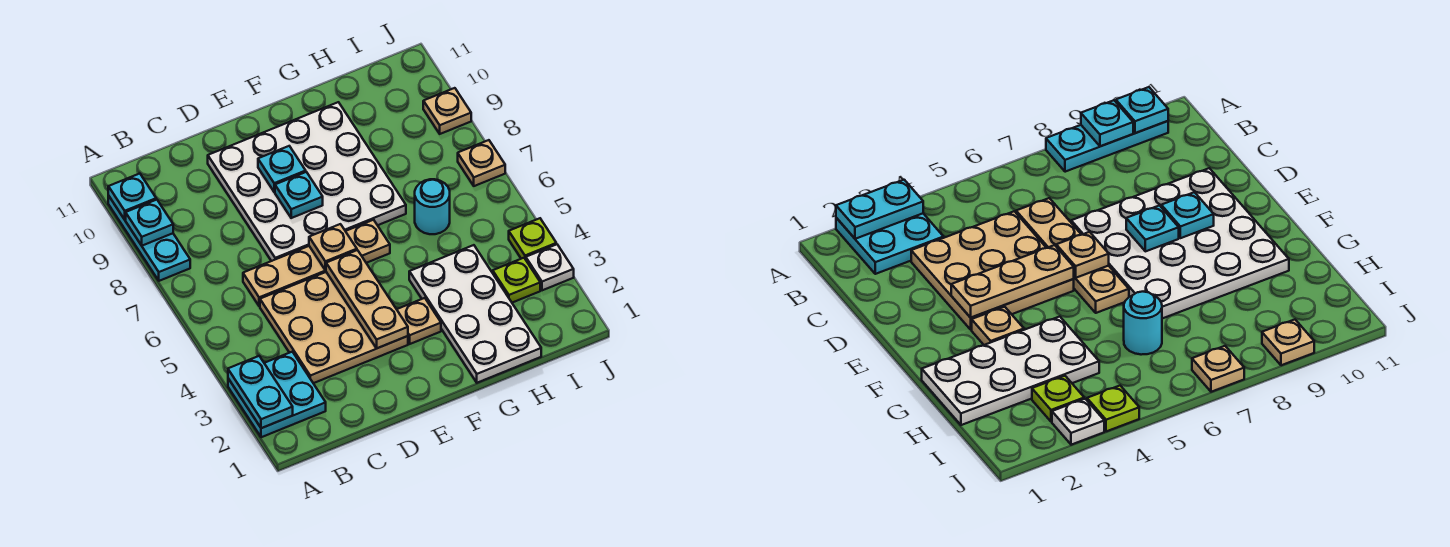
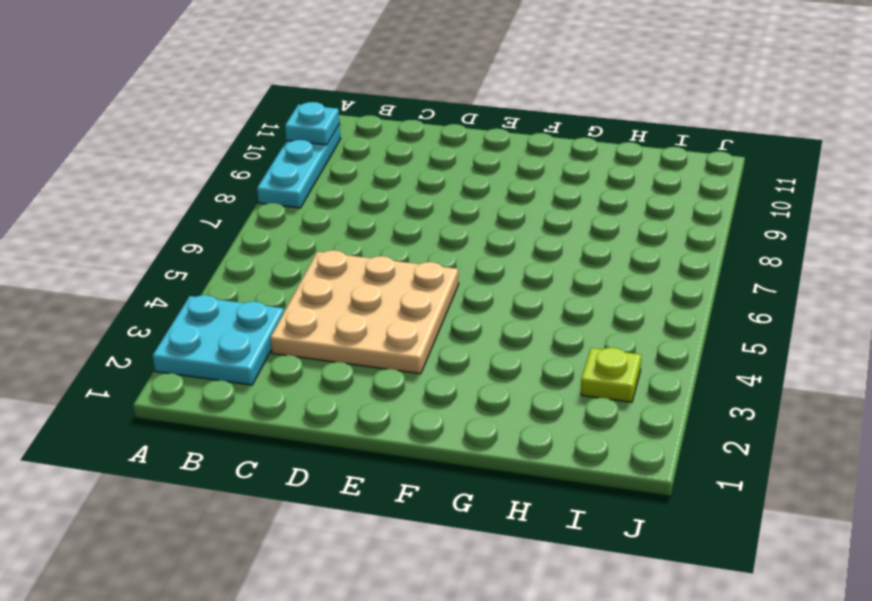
none -> tan plate C6:F6 level 1
none -> white plate D7:G10 level 1
none -> tan plate F3 level 1

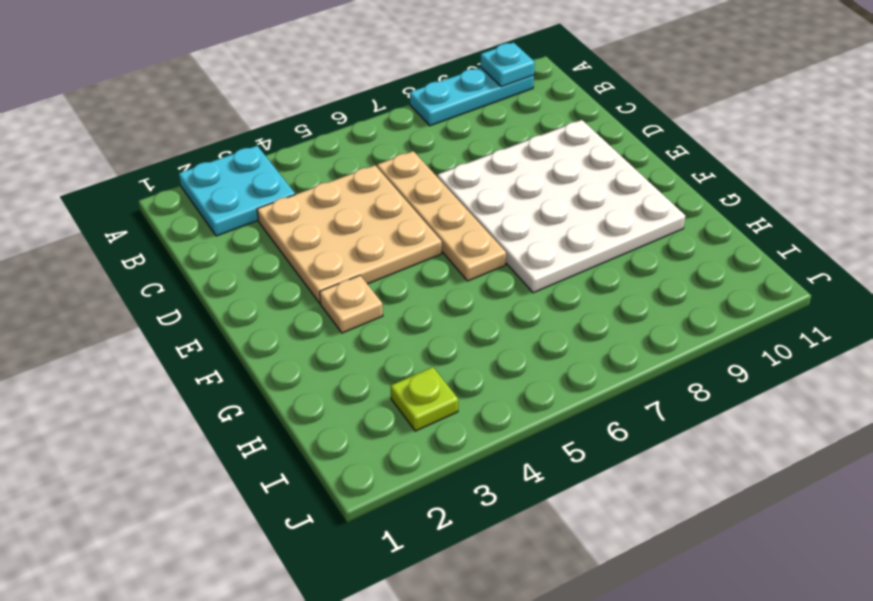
none -> white plate G1:H4 level 1
none -> cyan round brick H6 level 1
none -> white plate J3 level 1

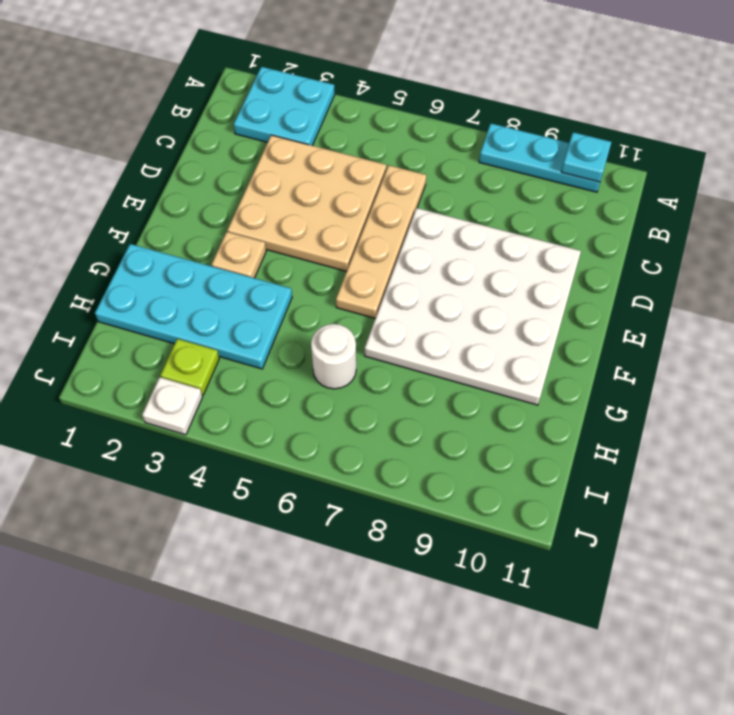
cyan plate G1:H4 level 1 -> white plate G1:H4 level 1
white round brick H6 level 1 -> cyan round brick H6 level 1
none -> lime plate J4 level 1
none -> tan plate J7 level 1
none -> tan plate J9 level 1

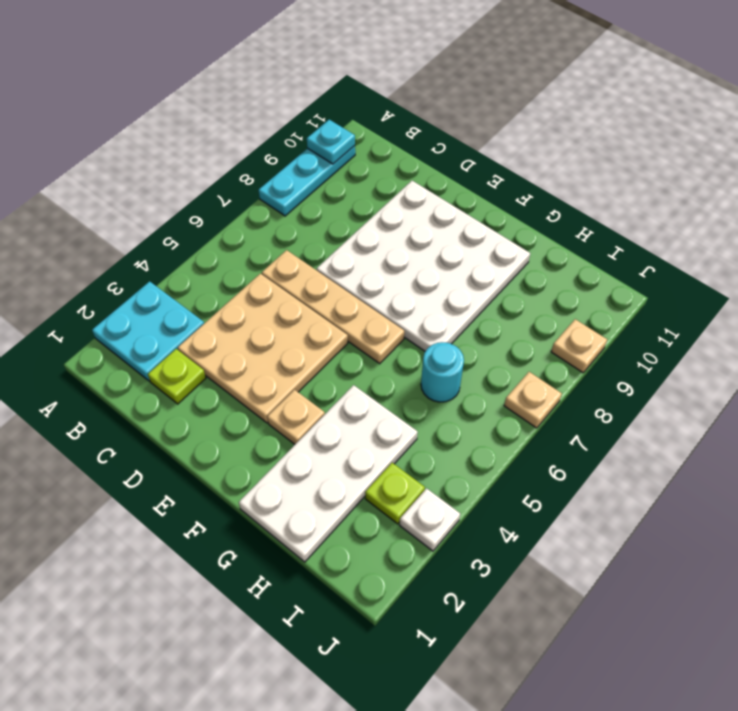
lime plate C2 level 1 -> lime plate J4 level 1
none -> cyan plate A2:A3 level 2
none -> cyan plate A9 level 2
none -> tan plate E3:E5 level 2

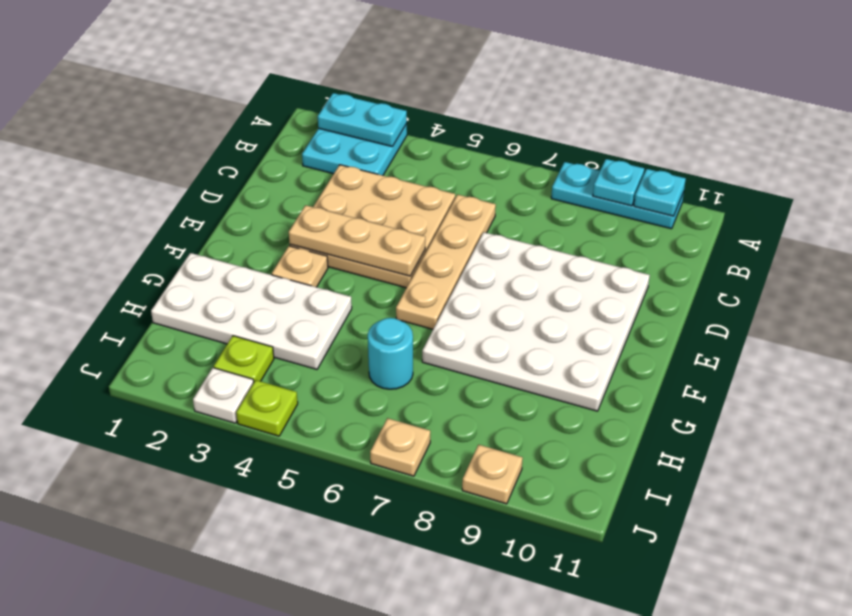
none -> tan plate E6 level 2
none -> cyan plate E8 level 2
none -> cyan plate E9 level 2

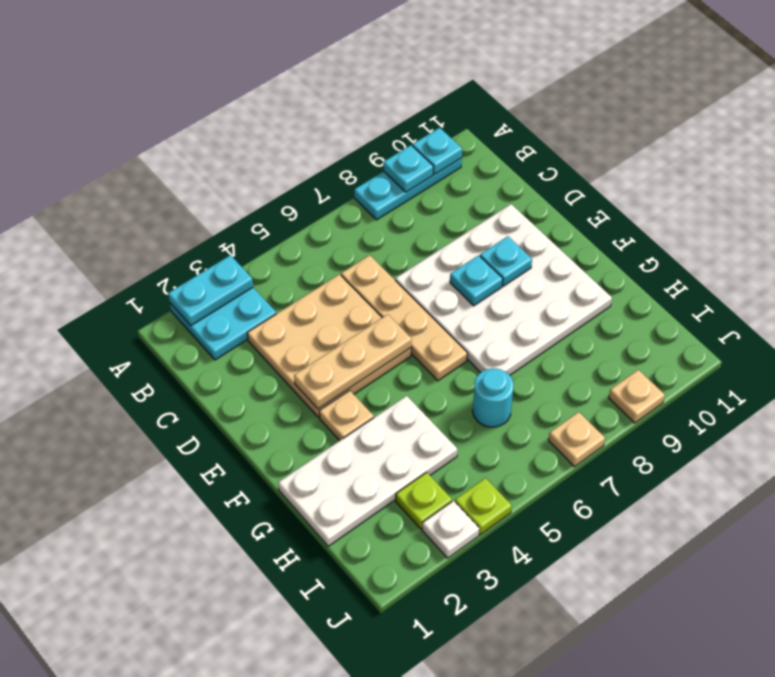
none -> tan plate E6 level 2

